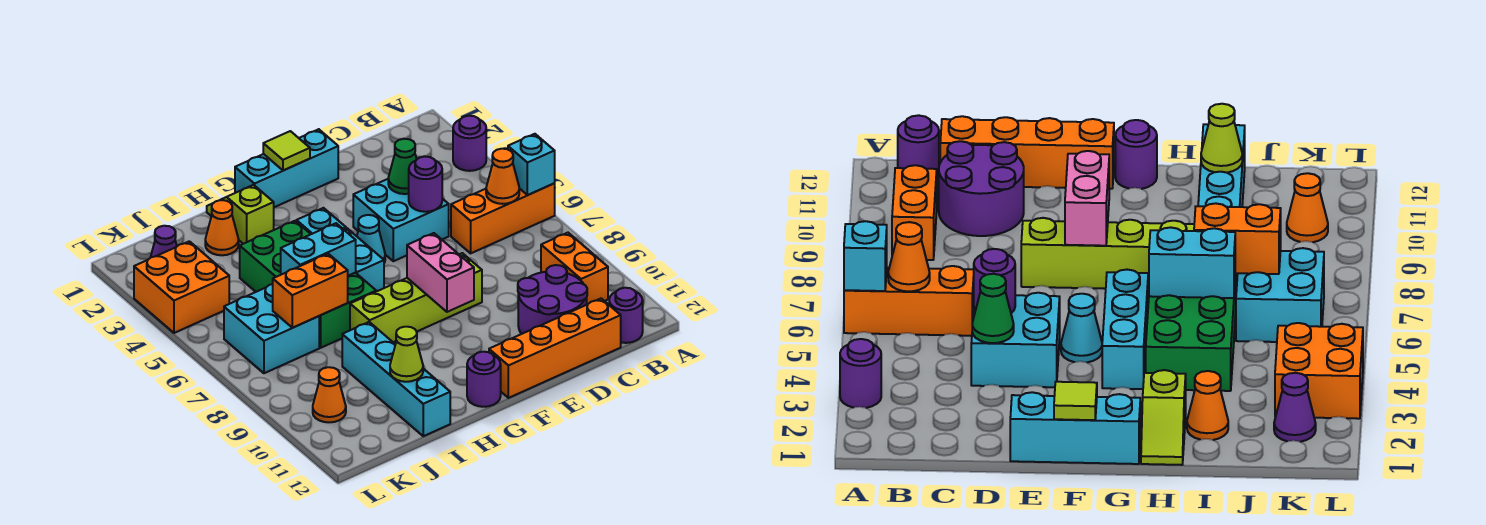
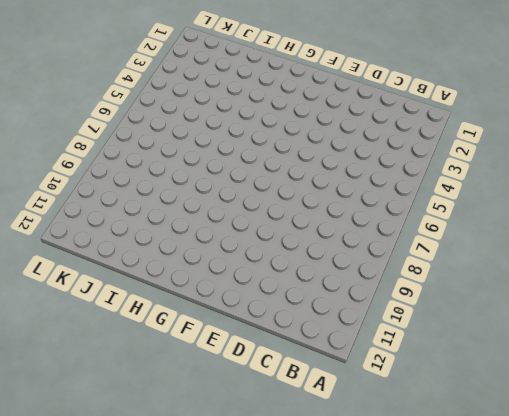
none -> purple round brick A3 level 1
none -> orange brick A6:C6 level 1
none -> orange brick B9:B10 level 1

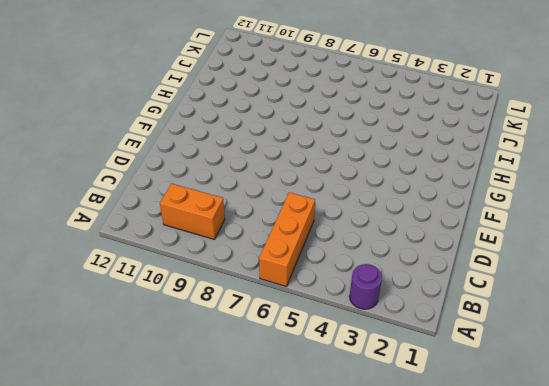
none -> purple round brick B12 level 1
none -> purple round brick C10:D11 level 1
none -> orange brick C12:F12 level 1

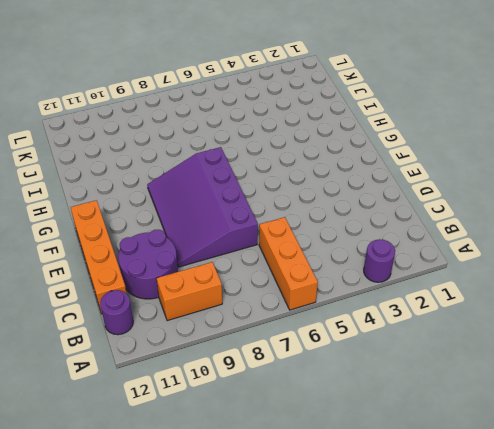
purple slope D7:G9 level 1 top 7 -> lime brick E8:H8 level 1
none -> cyan brick D4:E5 level 1
none -> cyan brick E1:G1 level 1
none -> cyan cone F5 level 1

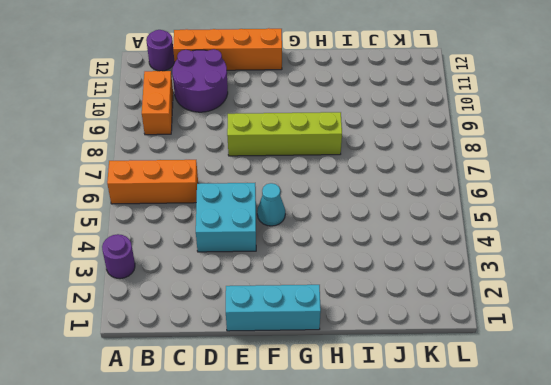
none -> cyan brick G4:G6 level 1
none -> purple round brick G12 level 1
none -> lime slope H1:H2 level 1 top 2

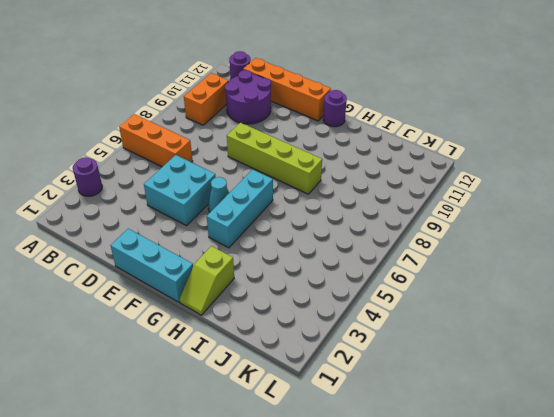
none -> green brick H4:I7 level 1
none -> orange cone I2 level 1
none -> cyan brick I9:I12 level 1

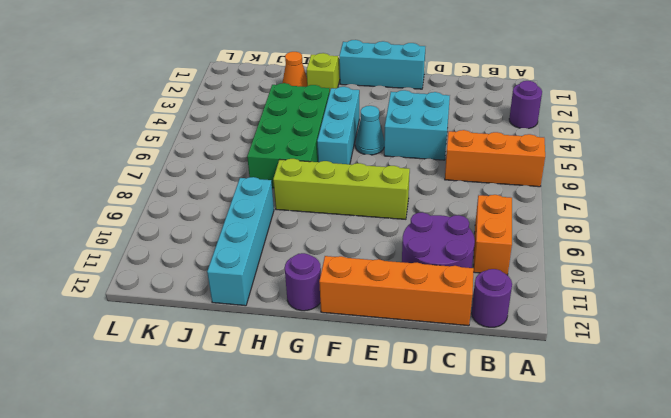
none -> cyan brick J6:K7 level 1
none -> purple cone K2 level 1
none -> orange brick K3:L4 level 1

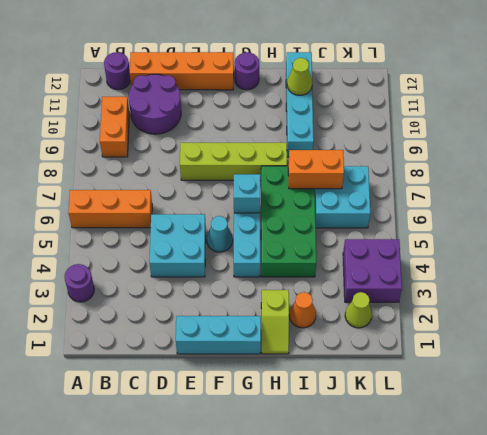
cyan brick G6 level 2 -> cyan brick A6 level 2
lime cone K2 level 1 -> purple cone K2 level 1
purple brick K3:L4 level 1 -> orange brick K3:L4 level 1
none -> orange cone K10 level 1
none -> orange cone B6 level 2
none -> green cone D4 level 2

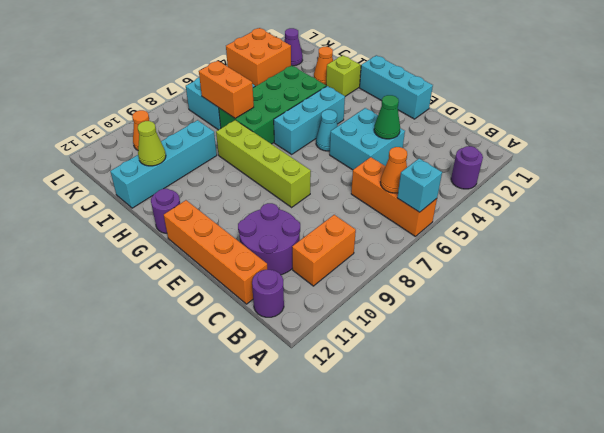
none -> purple round brick D5 level 2
none -> lime tile F1 level 2
none -> pink brick F8:F9 level 2

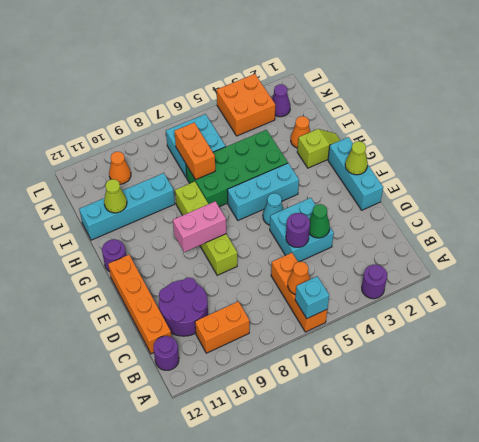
lime cone F1 level 2 -> lime tile F1 level 2
none -> cyan brick H6:I6 level 2

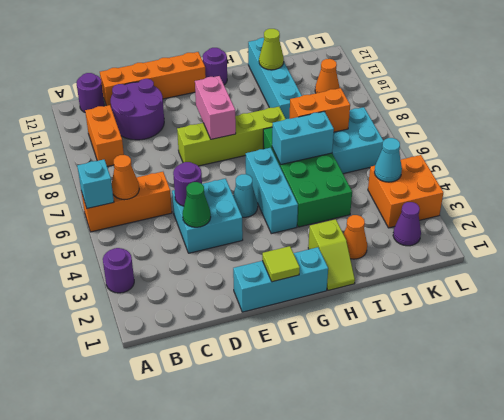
cyan cone K4 level 2 -> none

